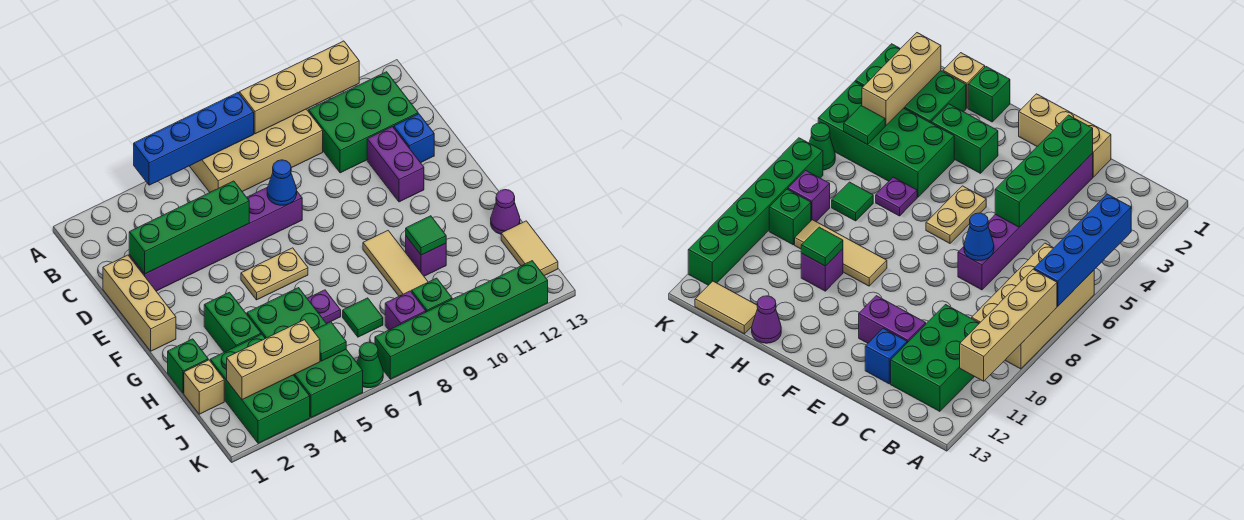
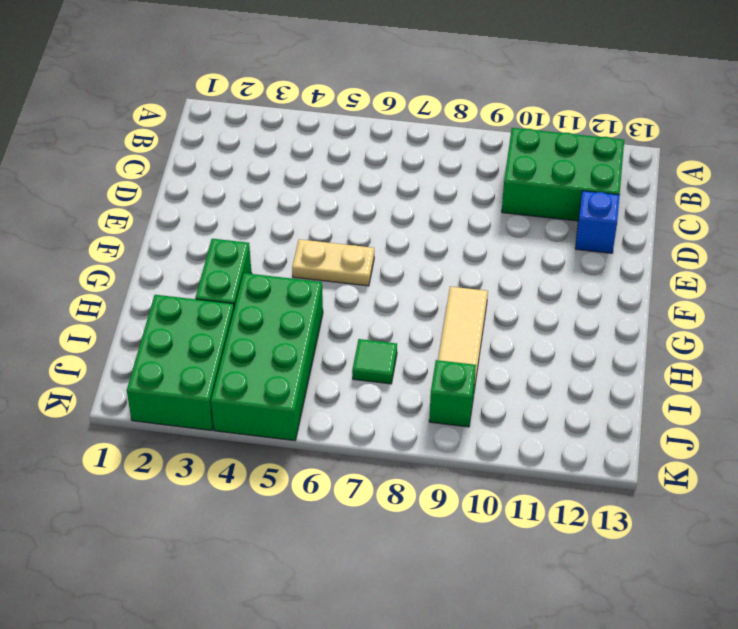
none -> tan brick A6:B9 level 1
none -> tan brick D1:F1 level 1
none -> purple brick D2:D7 level 1

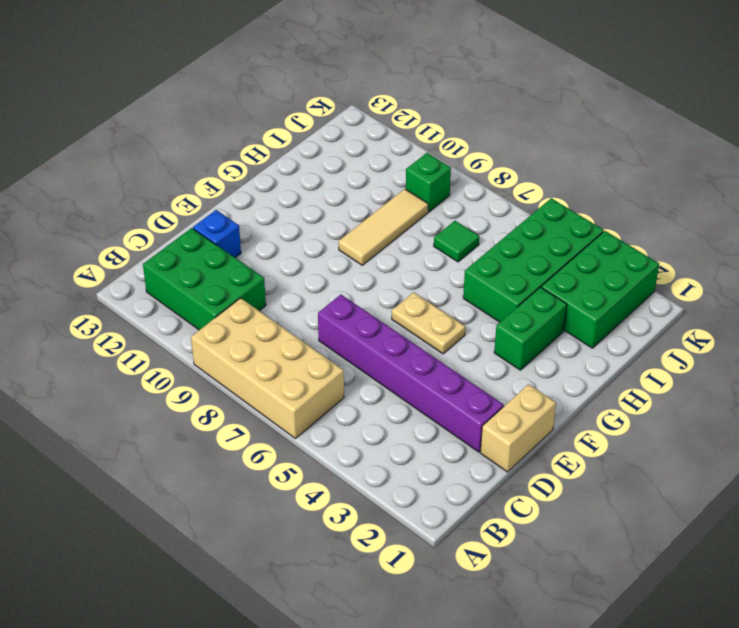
tan brick D1:E1 level 1 -> tan brick D1:F1 level 1
none -> purple brick D11:E11 level 1
none -> green brick H1 level 1
none -> purple plate H6 level 1

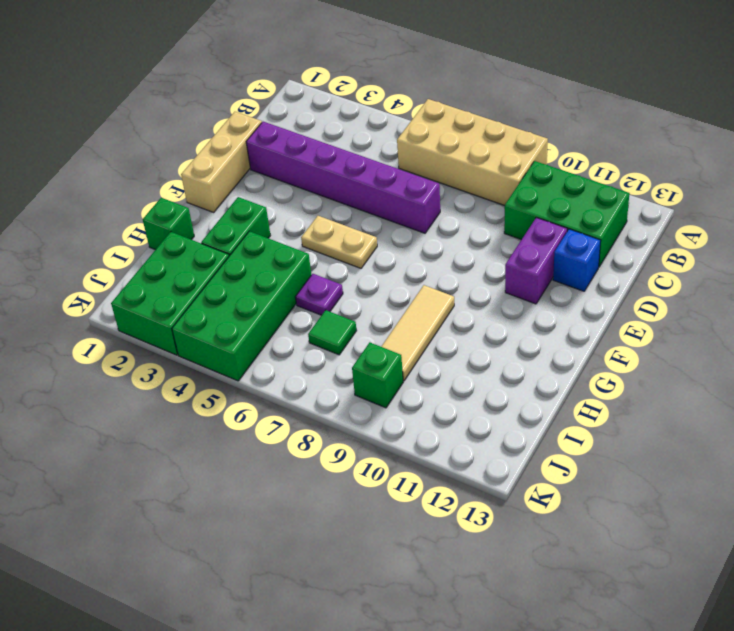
none -> purple brick H10 level 1
none -> purple cone H13 level 1
none -> tan brick I1 level 1

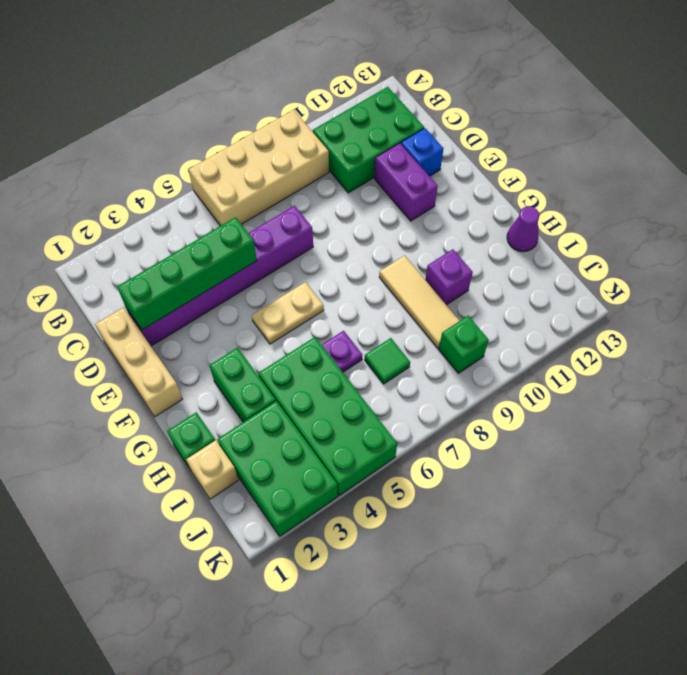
none -> tan tile I13:J13 level 1
none -> purple brick J8 level 1
none -> green cone K6 level 1

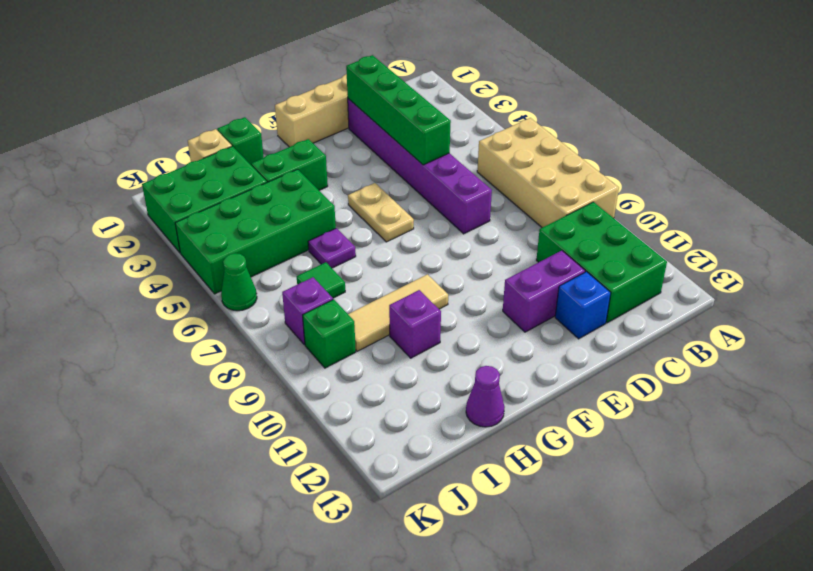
none -> tan tile I13:J13 level 1
none -> green brick K7:K12 level 1
none -> blue brick A4:A7 level 2

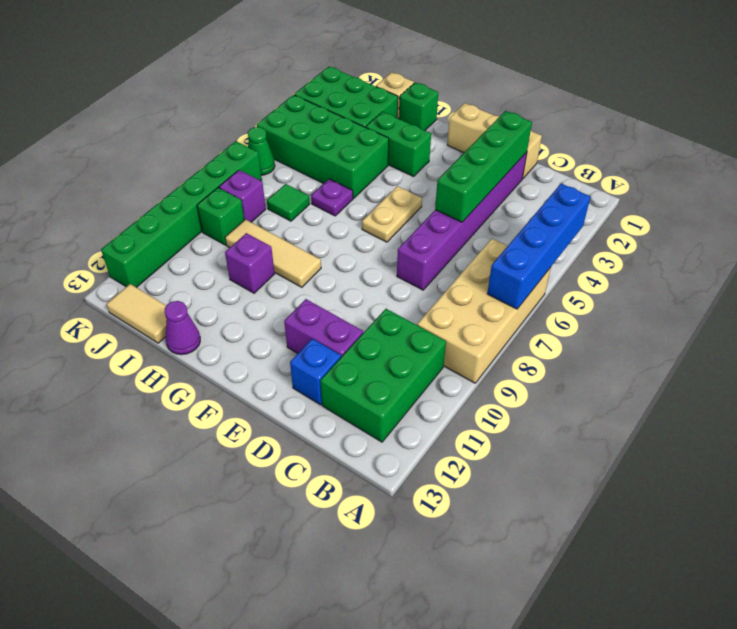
none -> tan brick A8:A11 level 2
none -> blue cone D7 level 2
none -> green tile H10 level 2

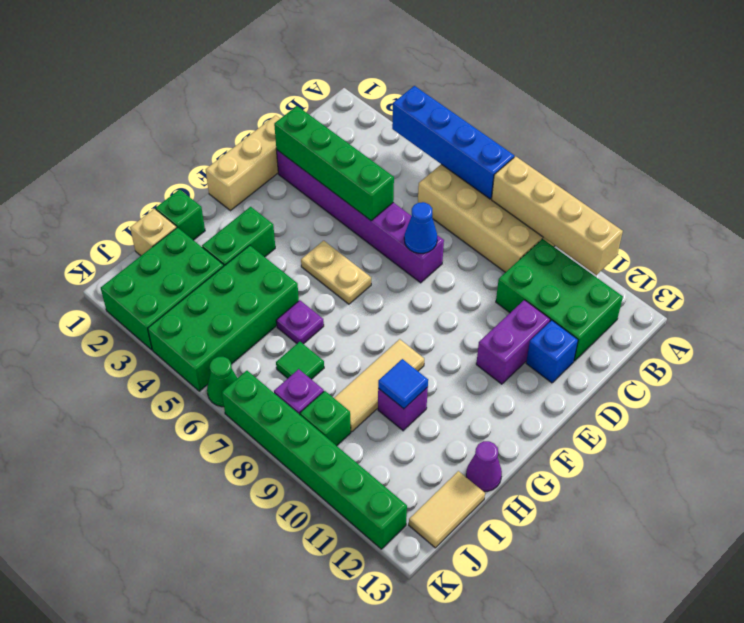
blue tile H10 level 2 -> green tile H10 level 2
none -> tan brick J2:J4 level 2
none -> green tile J5 level 2

